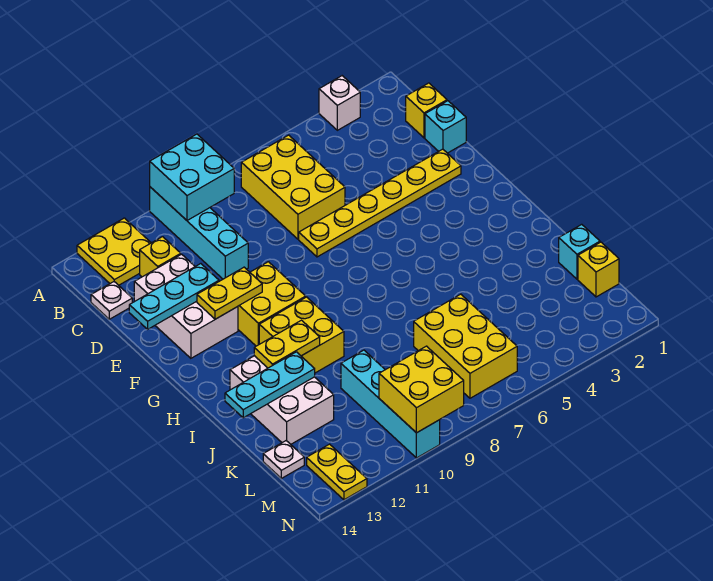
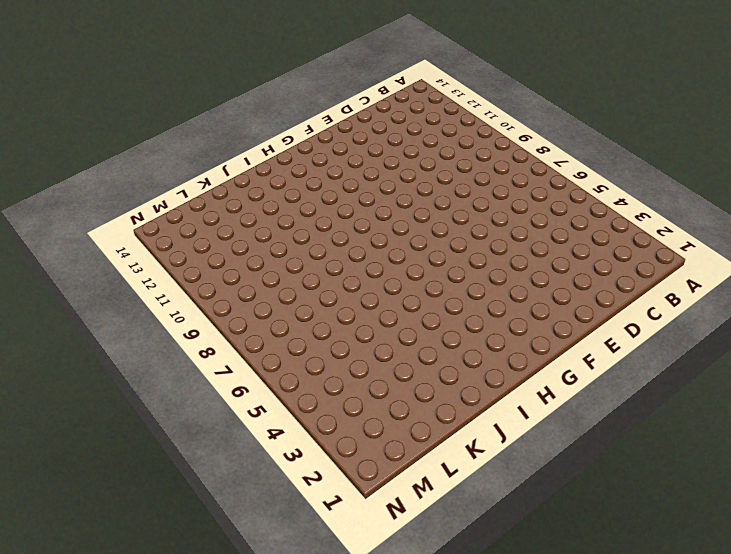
none -> white brick A3 level 1
none -> cyan brick A10:D10 level 1
none -> yellow plate A12:B13 level 1

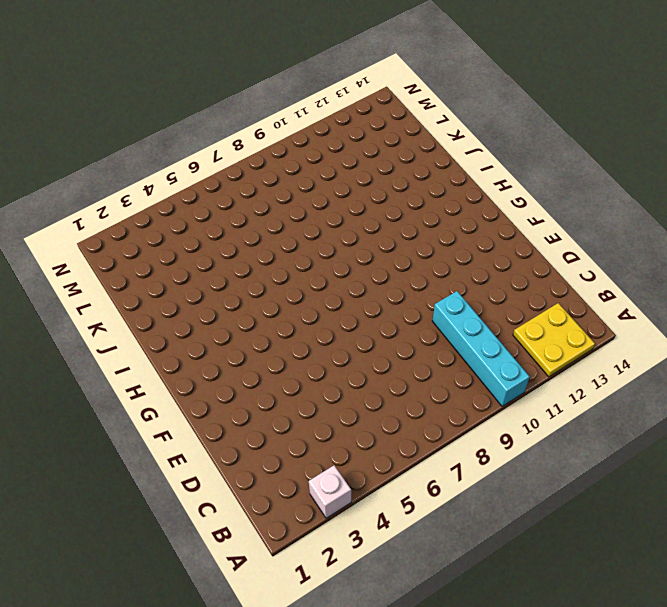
none -> yellow brick B6:D7 level 1
none -> yellow brick C1 level 1
none -> yellow brick C12 level 1

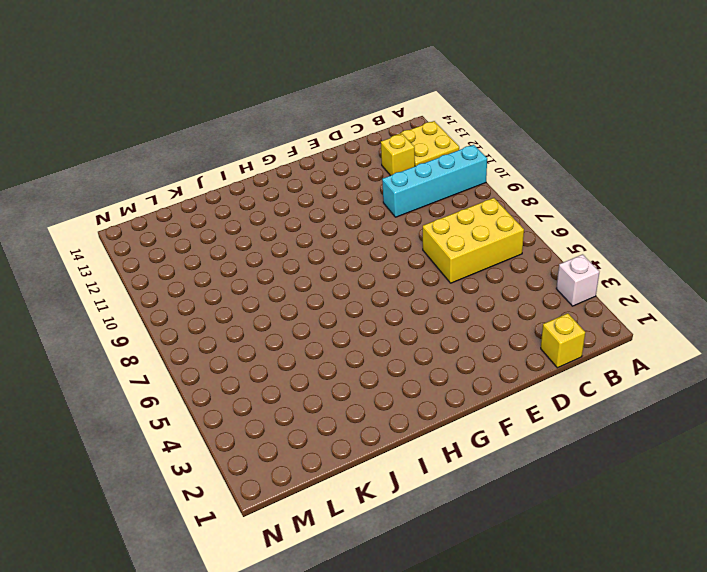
none -> white plate C14 level 1
none -> cyan brick D1 level 1
none -> white brick D12:F13 level 1

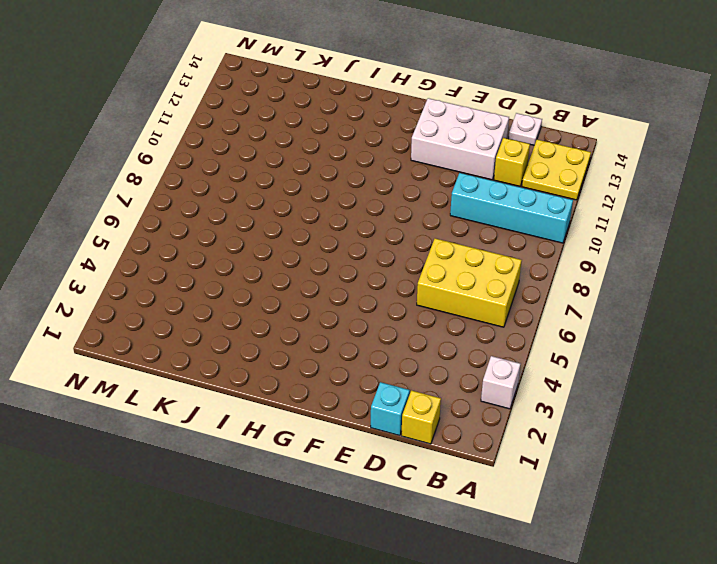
none -> yellow plate E2:E7 level 1
none -> yellow brick F10:G11 level 1
none -> yellow brick H10:I11 level 1

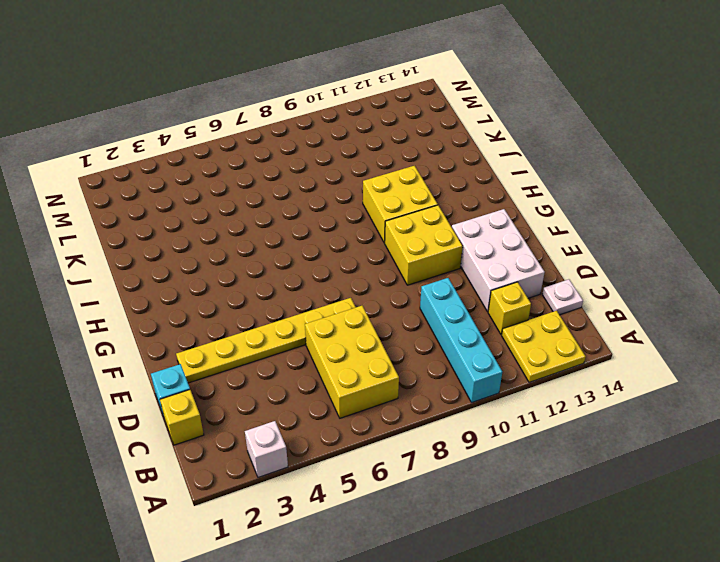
none -> white brick I12:K13 level 1
none -> cyan brick K1 level 1
none -> yellow brick K6:M7 level 1

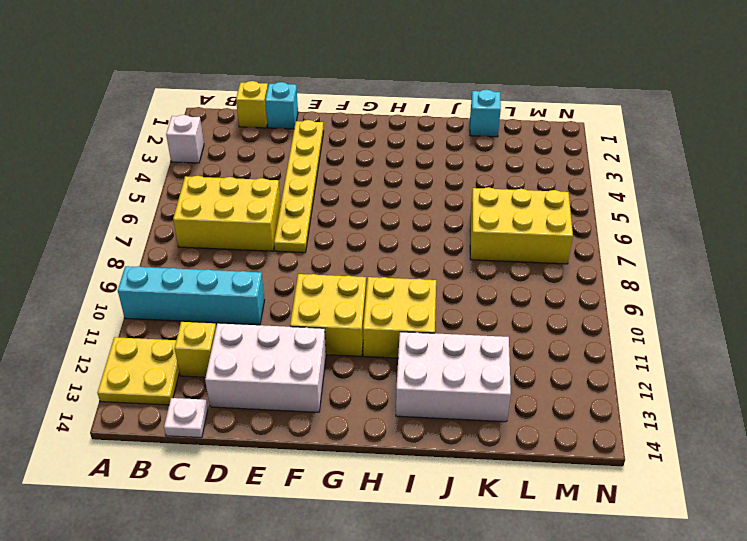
none -> cyan brick K10:N10 level 1
none -> yellow brick L1 level 1
none -> white plate L14 level 1

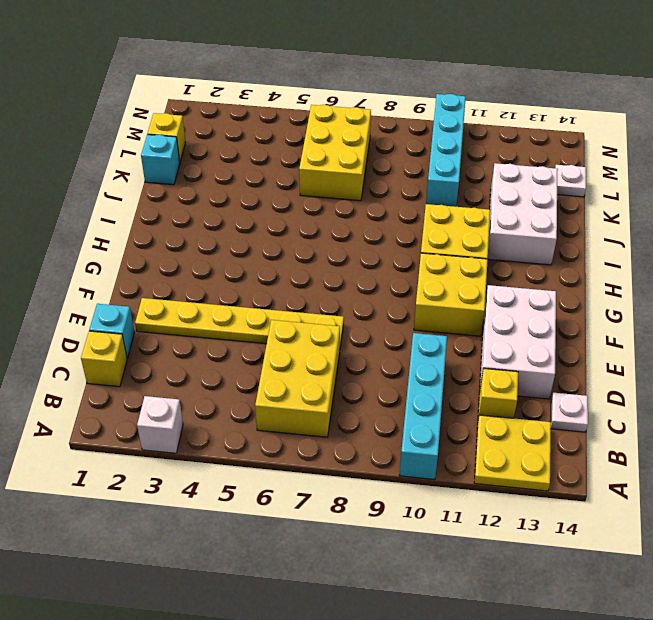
none -> yellow plate M13:N13 level 1
none -> cyan brick A9:B10 level 2
none -> cyan plate E12:E14 level 2

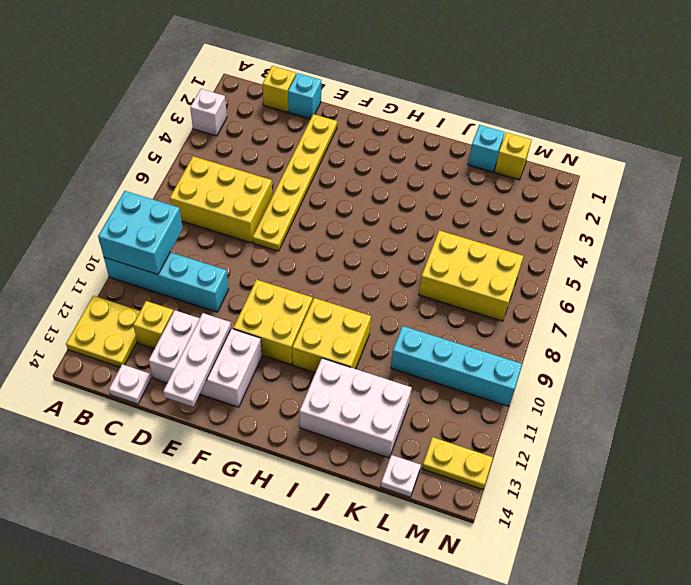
white plate E12:E14 level 2 -> cyan plate E12:E14 level 2
none -> yellow plate F11:F12 level 2
none -> yellow plate I11:I12 level 2
none -> cyan plate J12:J14 level 2

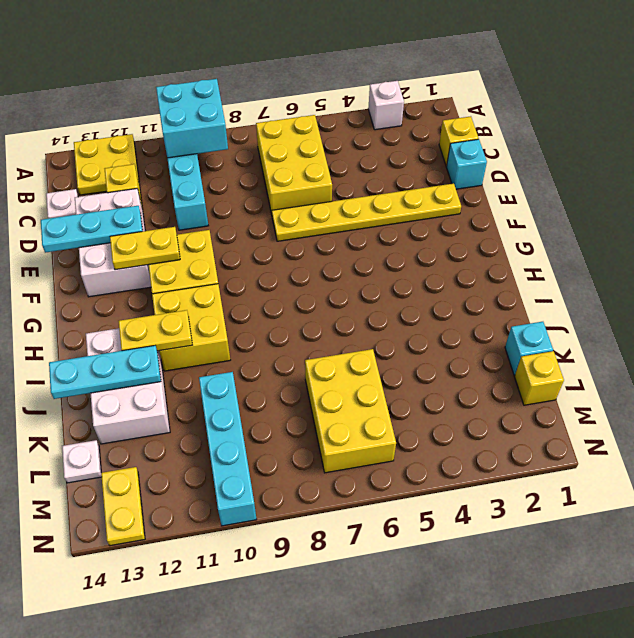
none -> yellow brick M9:N10 level 2

